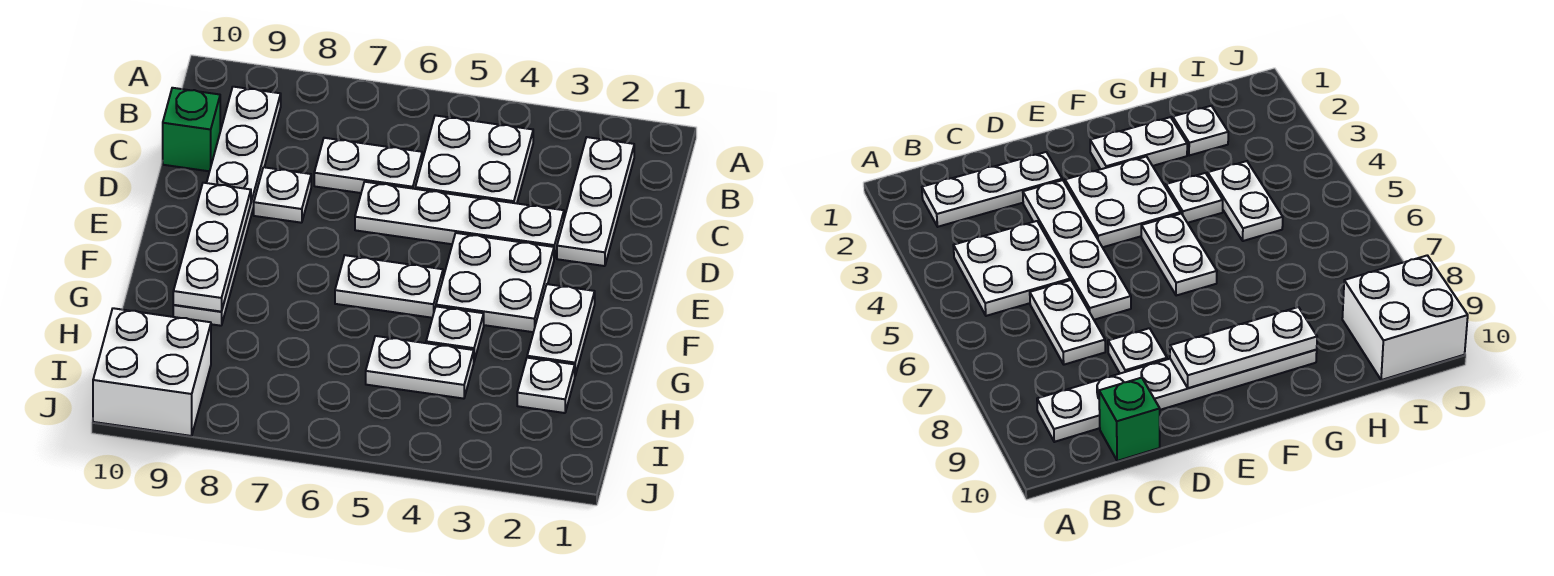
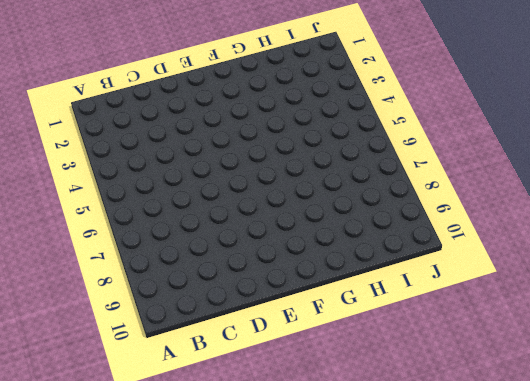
none -> white plate B2:D2 level 1
none -> white plate B4:C5 level 1
none -> white plate B9:G9 level 1

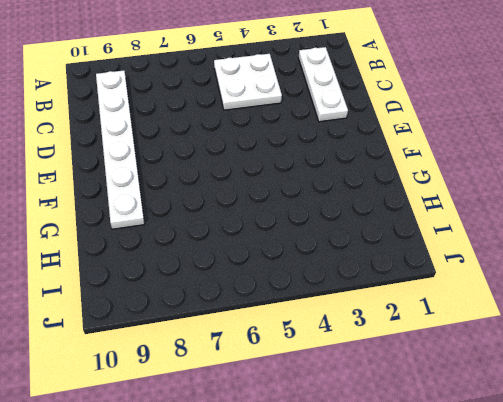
none -> white plate C6:C7 level 1
none -> green brick C10 level 1
none -> white plate D3:D6 level 1

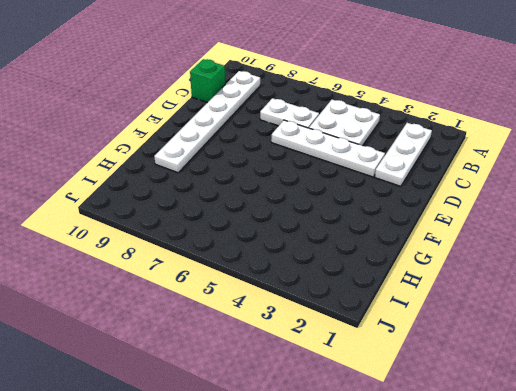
none -> white plate D8 level 1
none -> white plate E3:F4 level 1
none -> white plate F2:G2 level 1

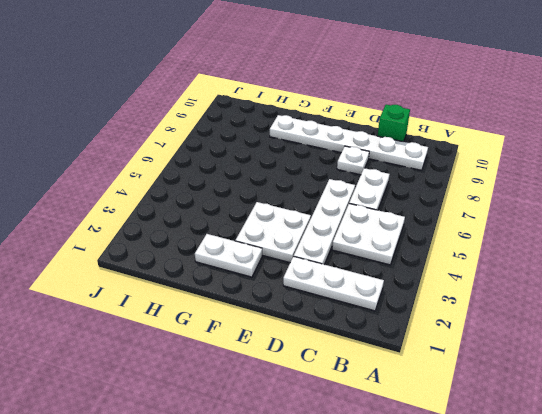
none -> white plate F5:F6 level 1
none -> white plate G4 level 1
none -> white plate H2 level 1

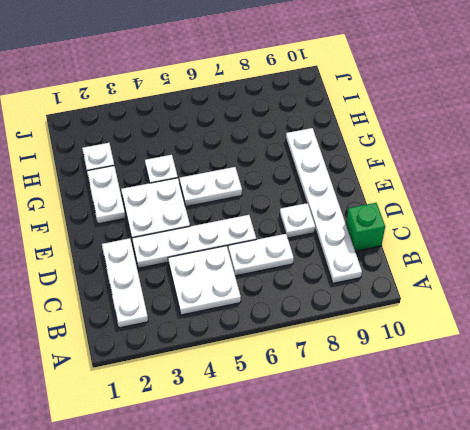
none -> white plate H4:H5 level 1
none -> white brick I9:J10 level 1
none -> white plate E9:G9 level 2

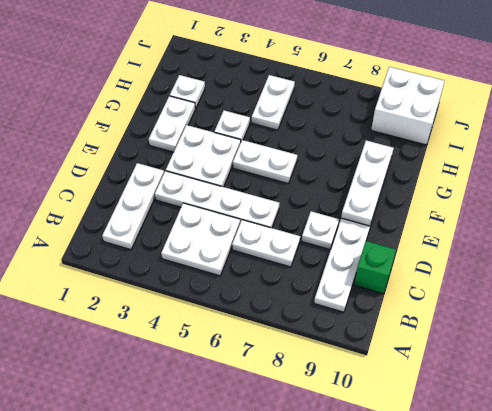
white plate H5:I5 level 1 -> white plate H4:H5 level 1

